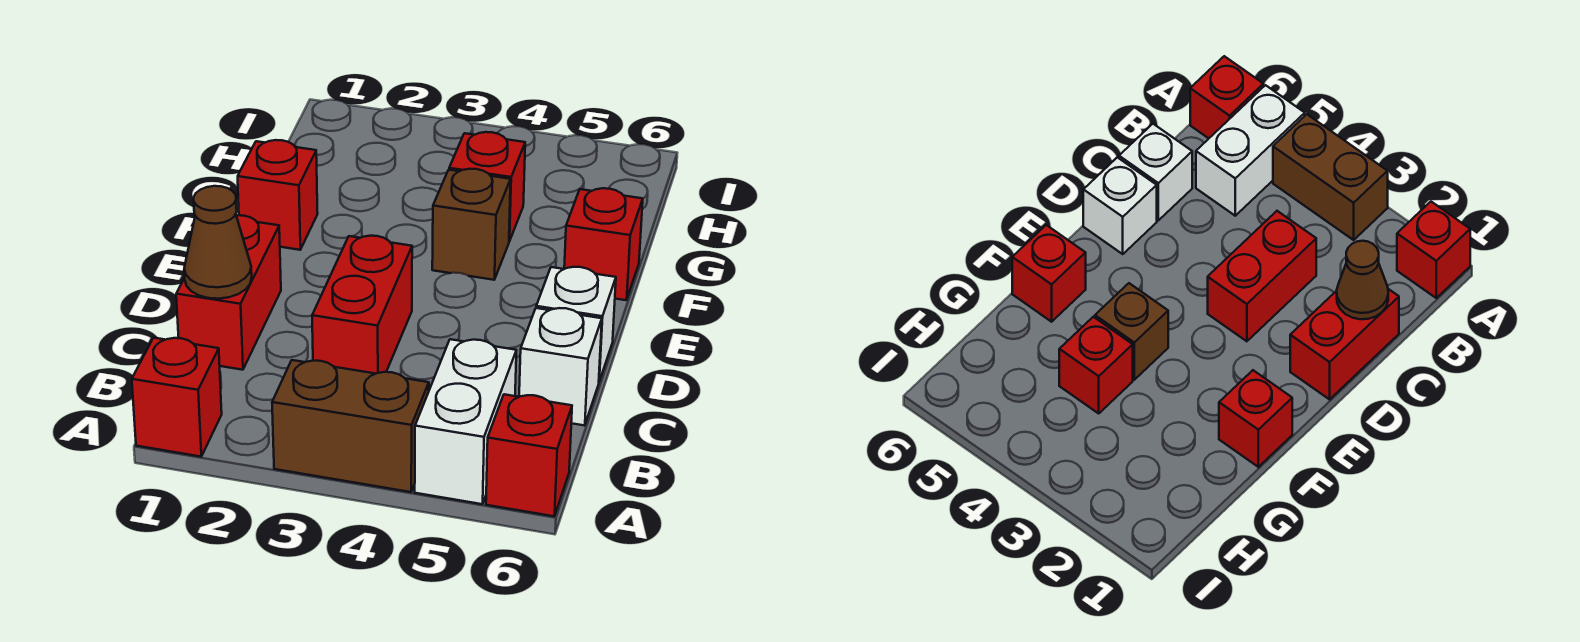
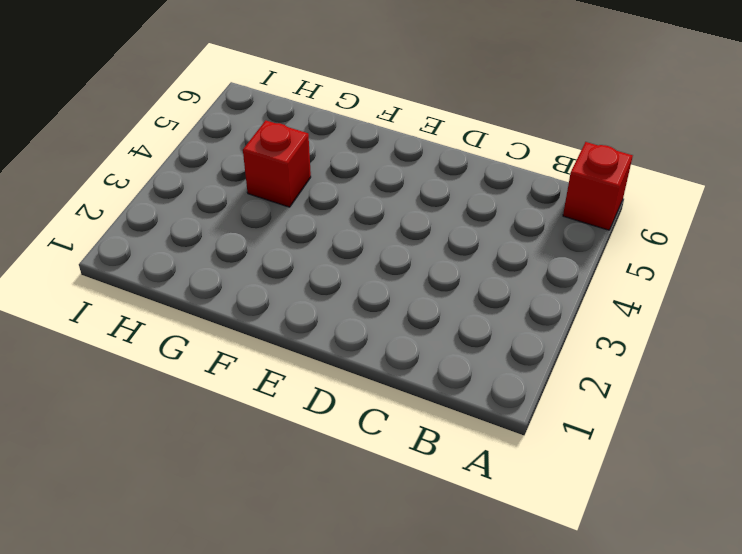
none -> red brick A1 level 1
none -> brown brick A3:A4 level 1
none -> white brick A5:B5 level 1

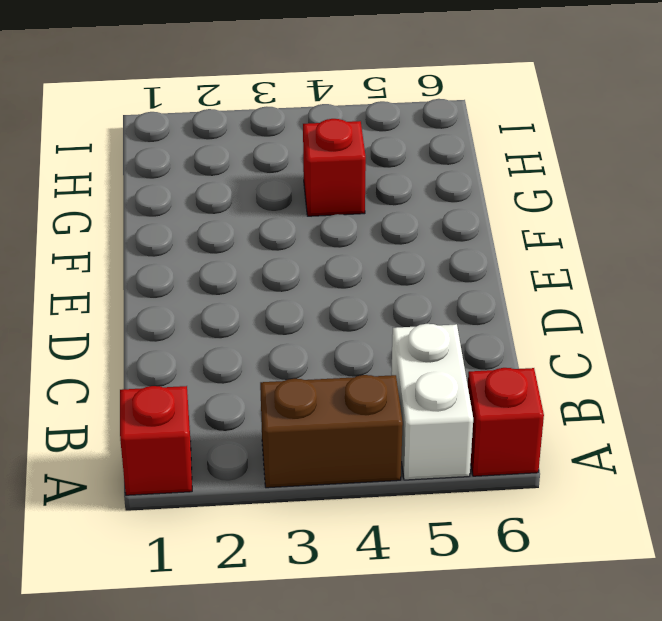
none -> red brick C1:D1 level 1
none -> red brick C3:D3 level 1
none -> white brick C6 level 1

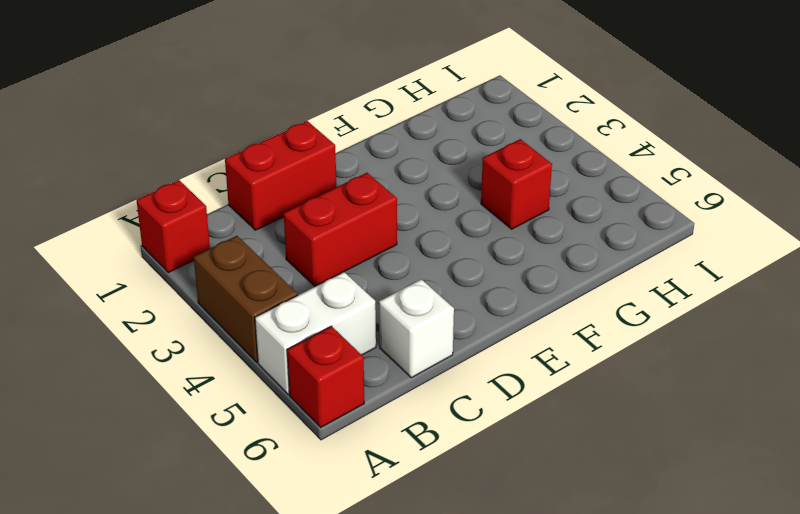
none -> white brick D6 level 1
none -> red brick F1 level 1
none -> brown brick F4 level 1

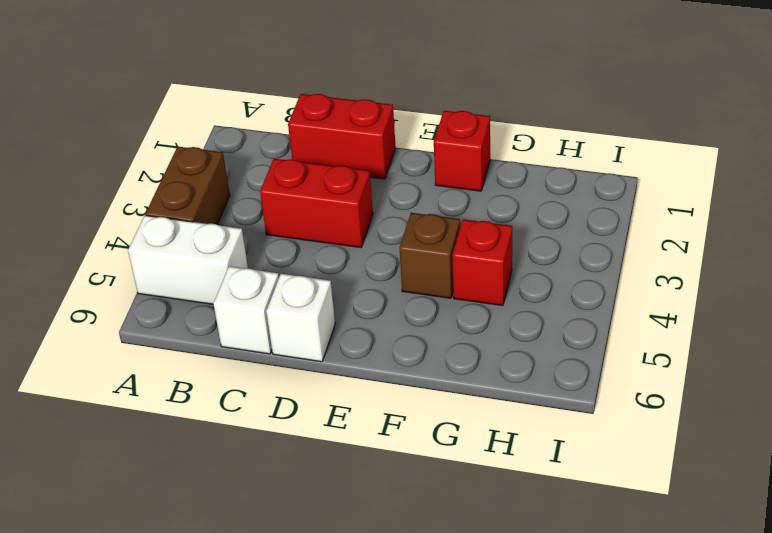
none -> red brick A1 level 1
none -> red brick A6 level 1
none -> red brick F6 level 1

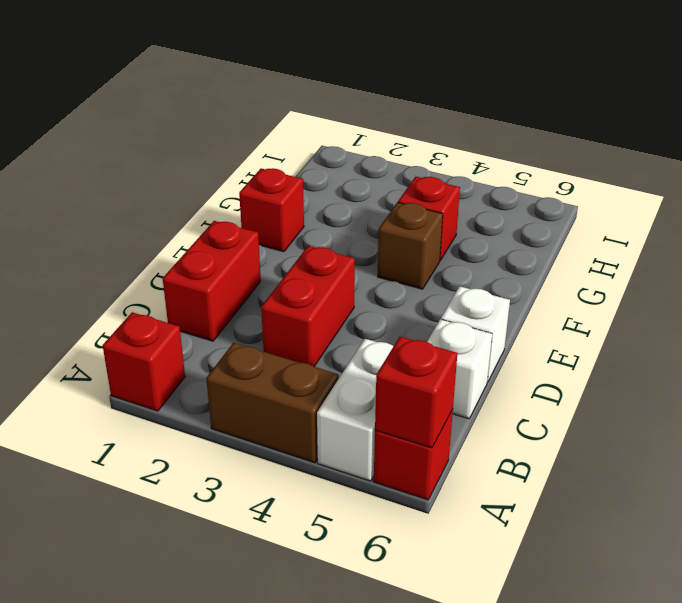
red brick A6 level 2 -> red brick F6 level 1
none -> brown cone C1 level 2

